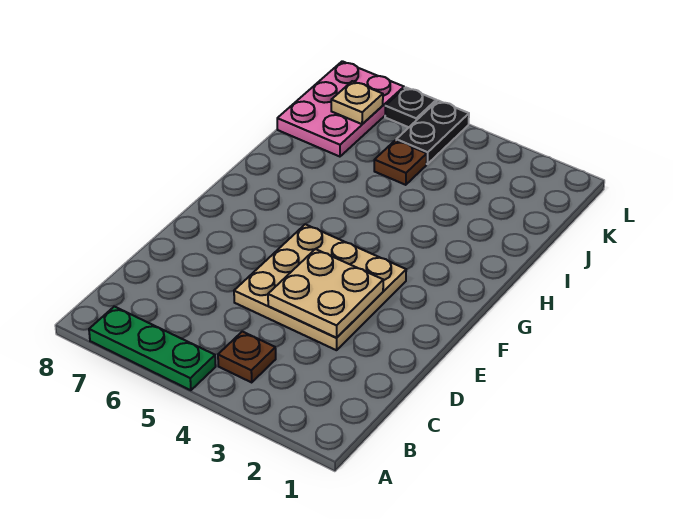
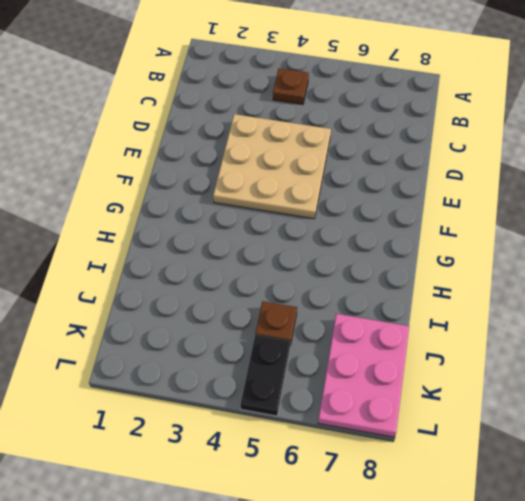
none -> green plate A5:A7 level 1
none -> black plate L6 level 1

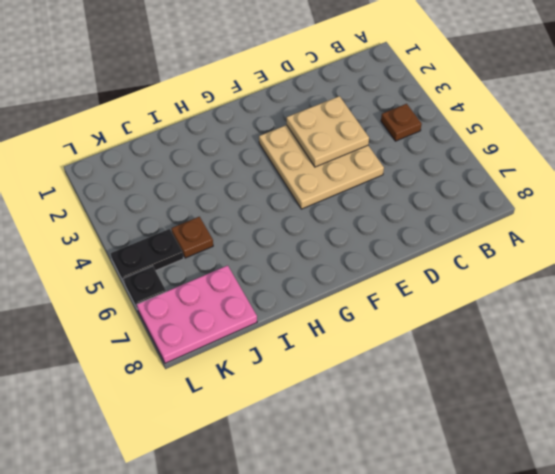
none -> green plate A5:A7 level 1
none -> tan plate K7 level 2

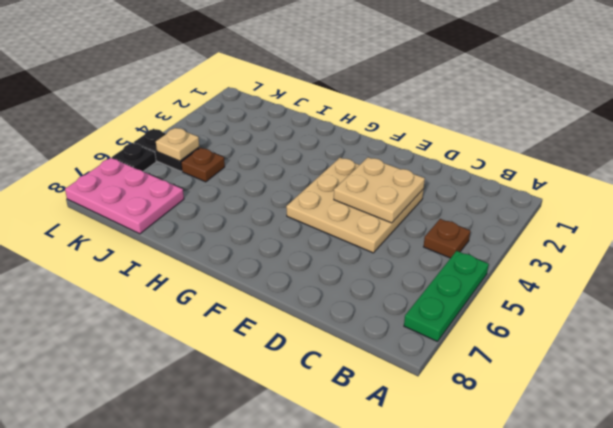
tan plate K5 level 2 -> tan plate K7 level 2

